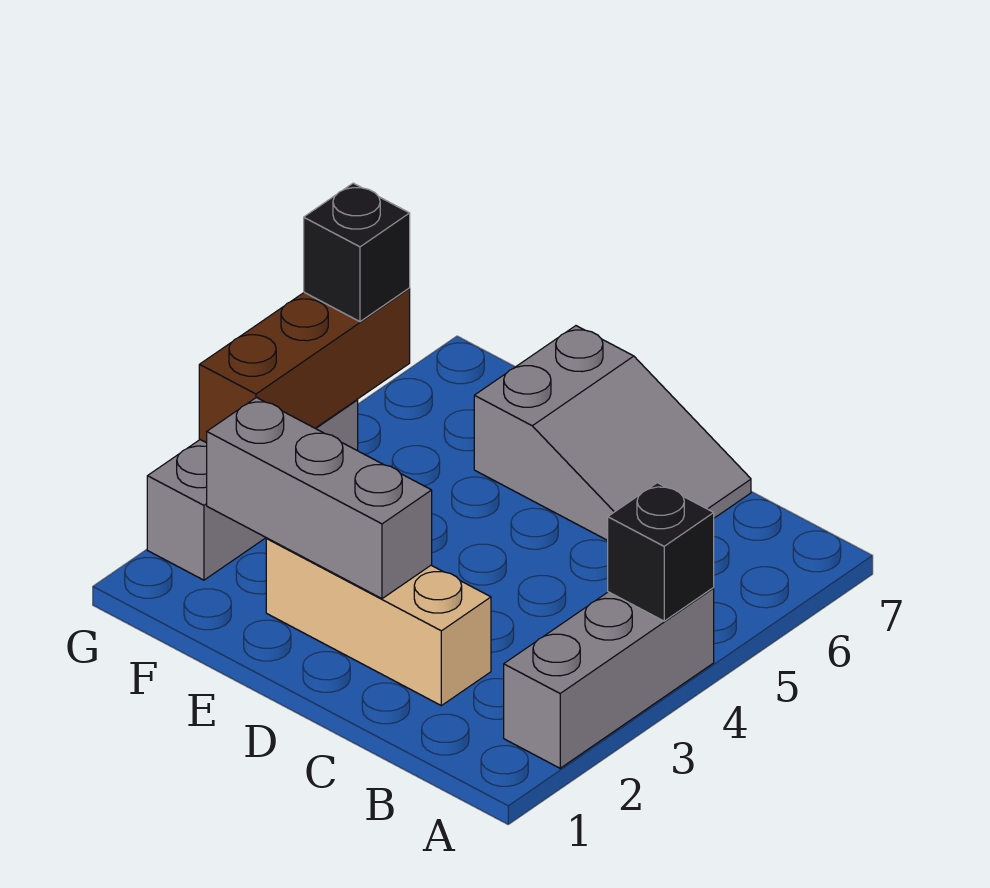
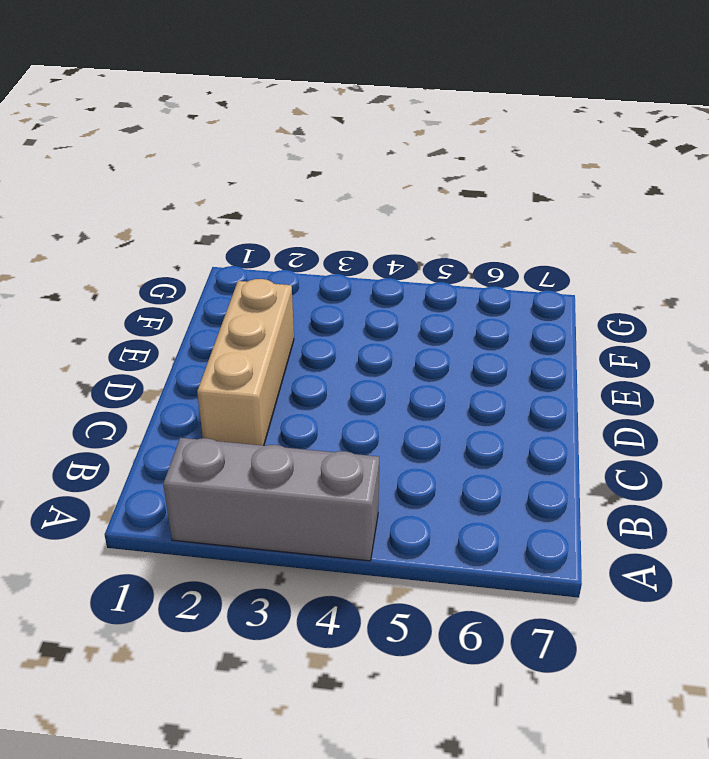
none -> grey slope C6:E7 level 1 top E
none -> grey brick G2:G4 level 1

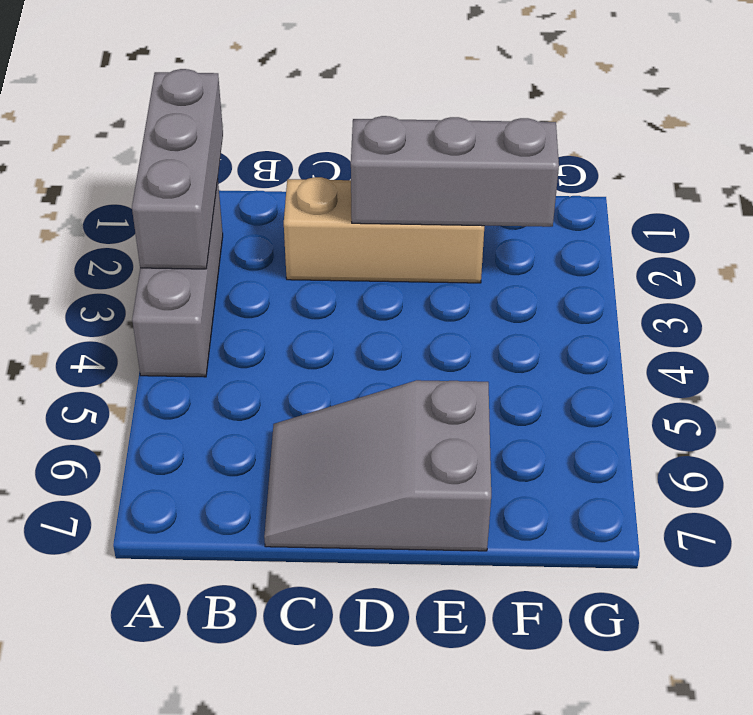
grey brick A1:A3 level 2 -> grey brick G2:G4 level 1
none -> black brick A4 level 2
none -> brown brick G3:G5 level 2

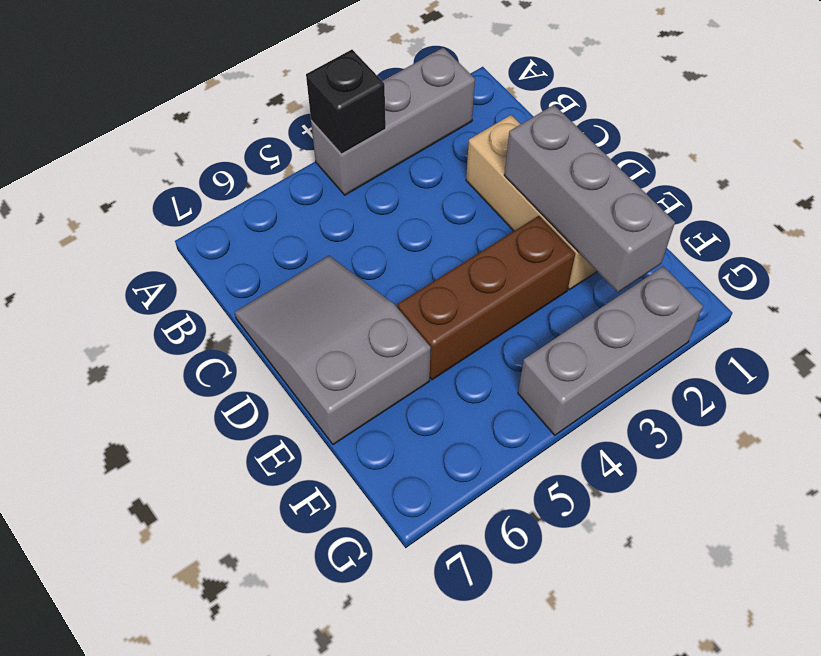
brown brick E3:E5 level 1 -> brown brick G3:G5 level 2
none -> black brick G5 level 3

